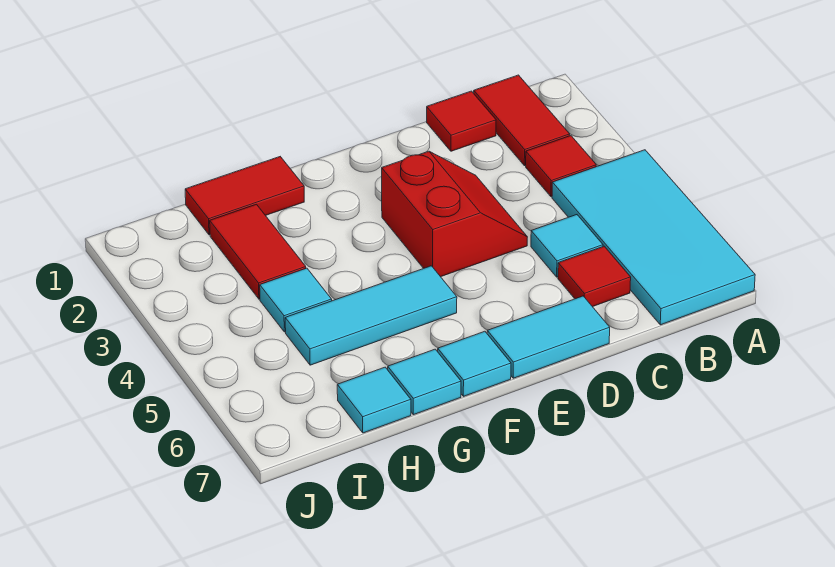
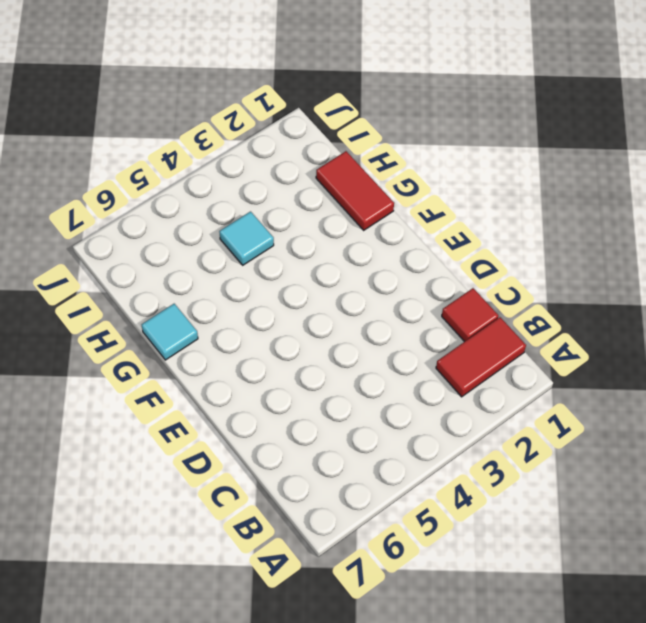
none -> cyan tile A4:B7 level 1
none -> red tile B3 level 1
none -> cyan tile C5 level 1

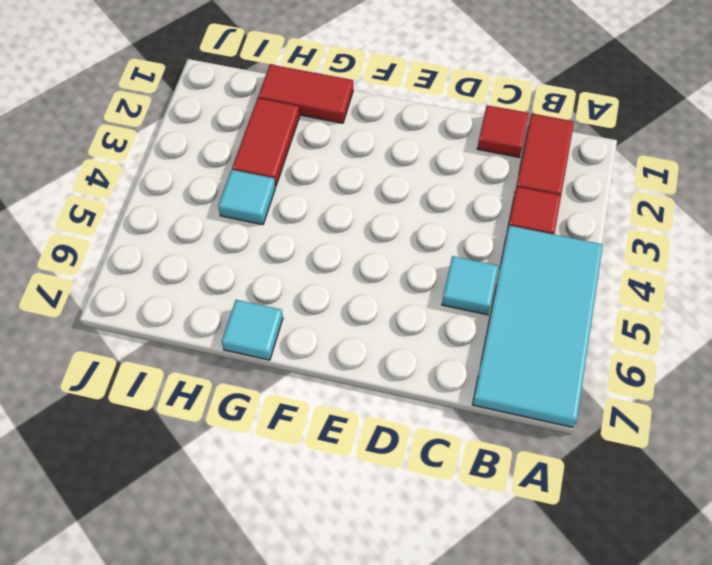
none -> red tile C6 level 1
none -> red slope D3:E4 level 1 top E
none -> cyan tile D7:E7 level 1

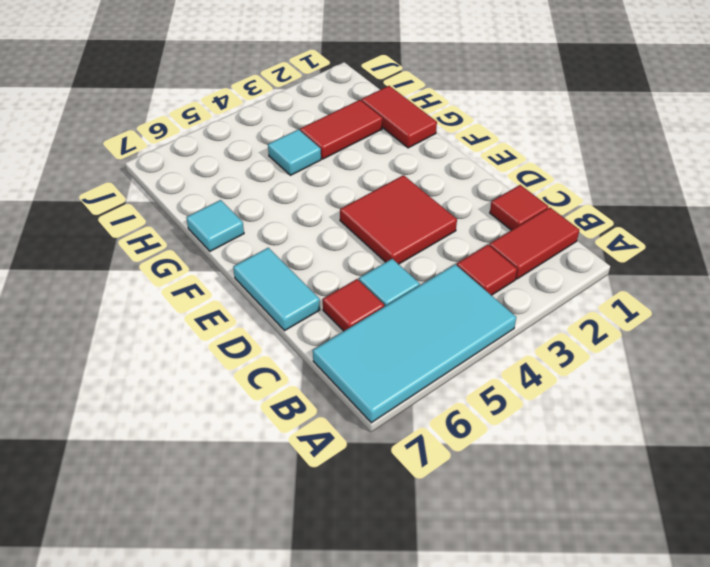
red tile D3:E4 level 1 -> red slope D3:E4 level 1 top E
none -> cyan tile F5:H5 level 1
none -> cyan tile F7 level 1
none -> cyan tile H7 level 1

